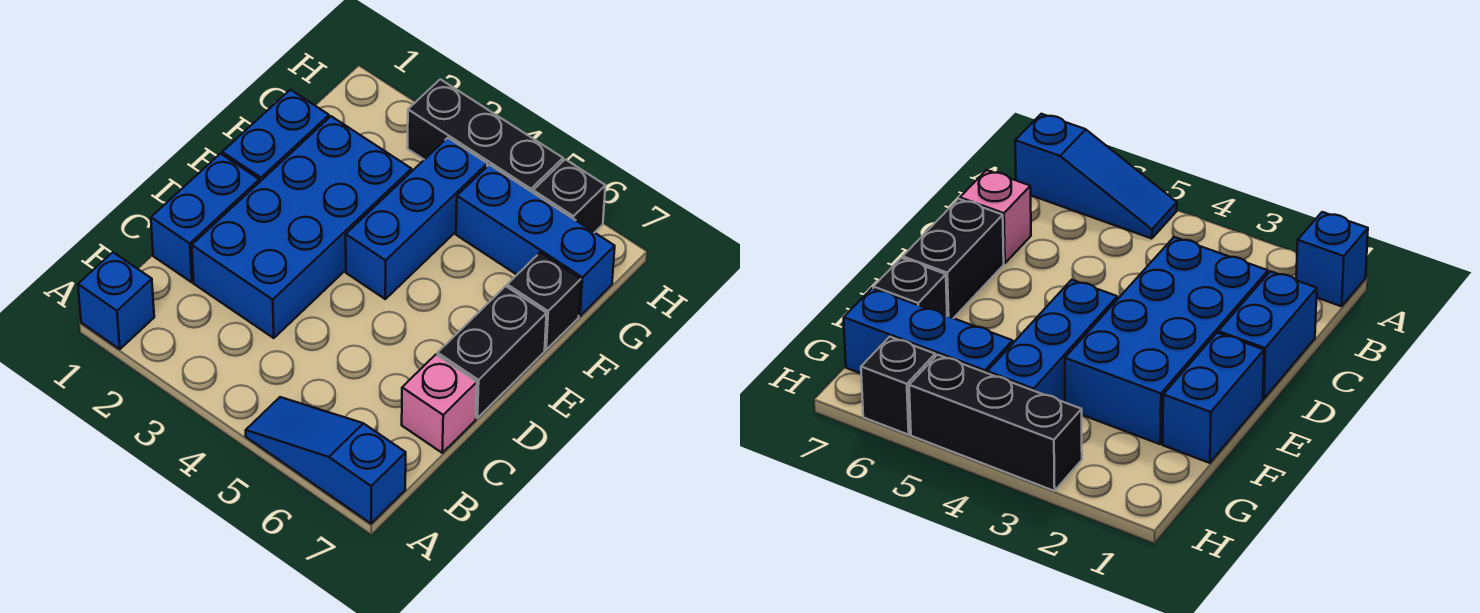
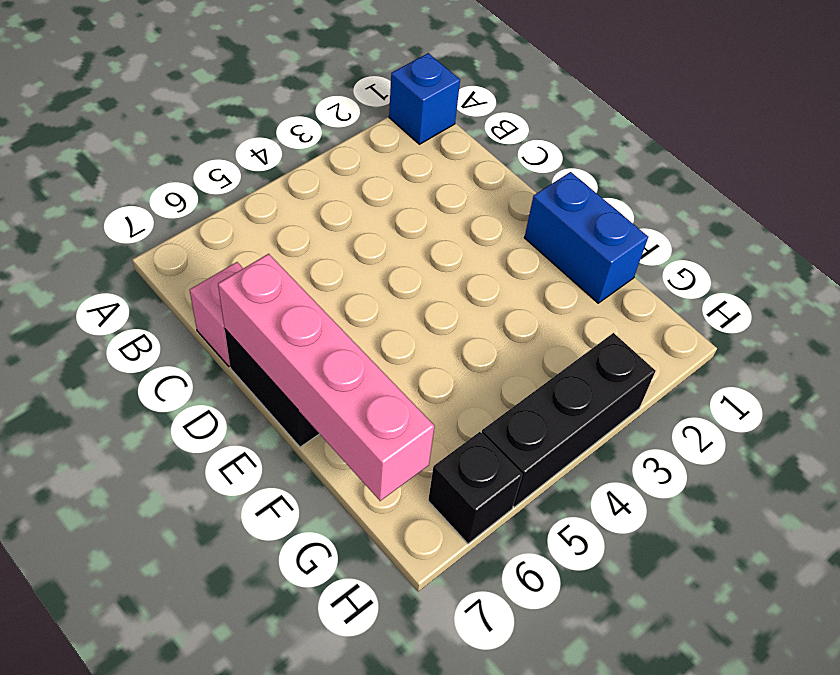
pink brick D7:G7 level 2 -> none
none -> blue slope A5:A7 level 1 top 7
none -> blue brick C1:D1 level 1
none -> blue brick C2:F3 level 1

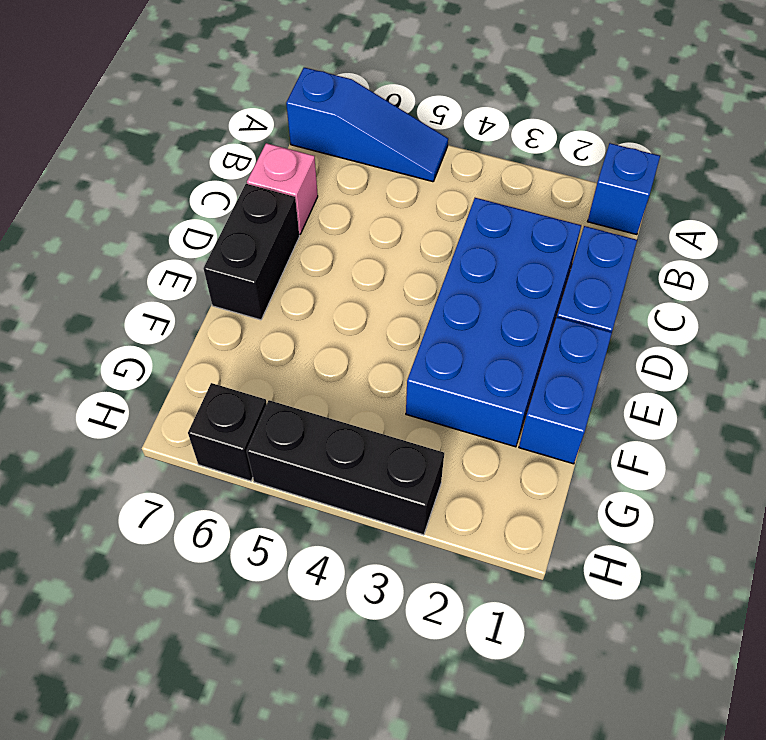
none -> blue brick E4:G4 level 1
none -> black brick F7 level 1
none -> blue brick G5:G7 level 1

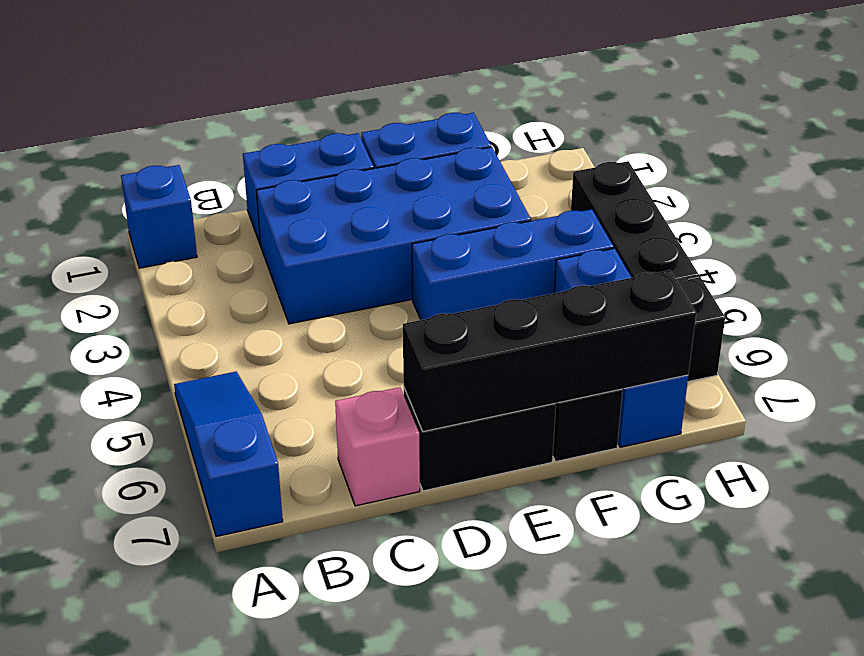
black brick D7:G7 level 2 -> none

